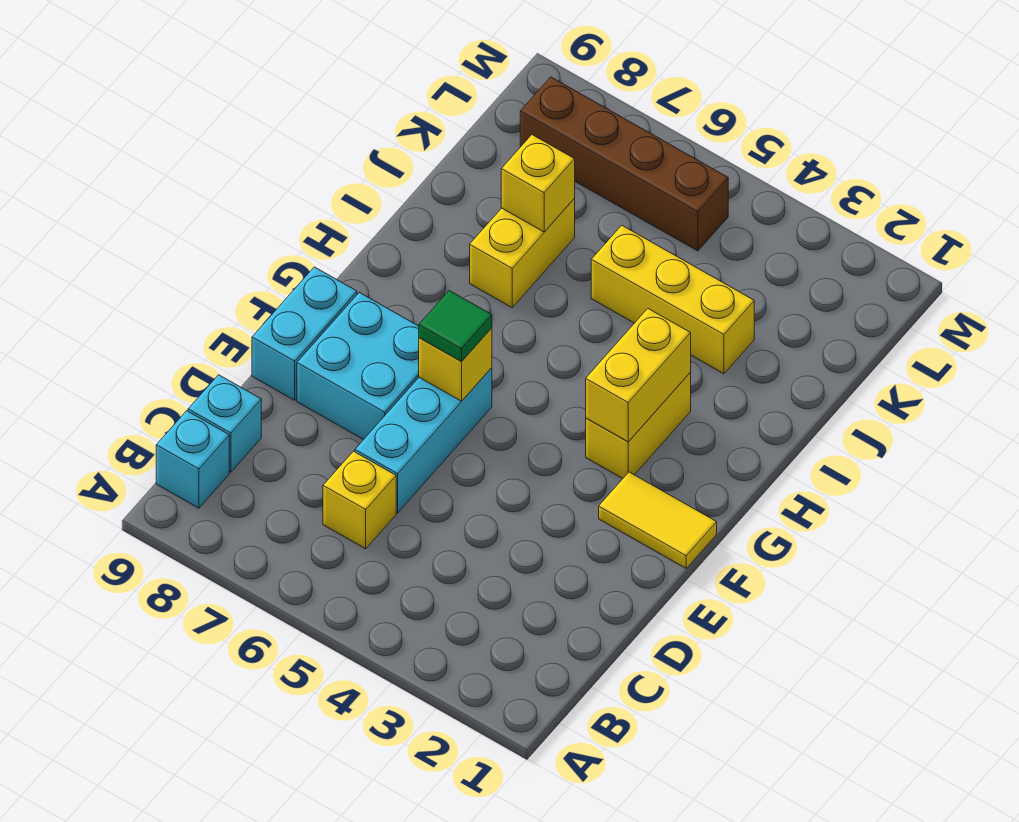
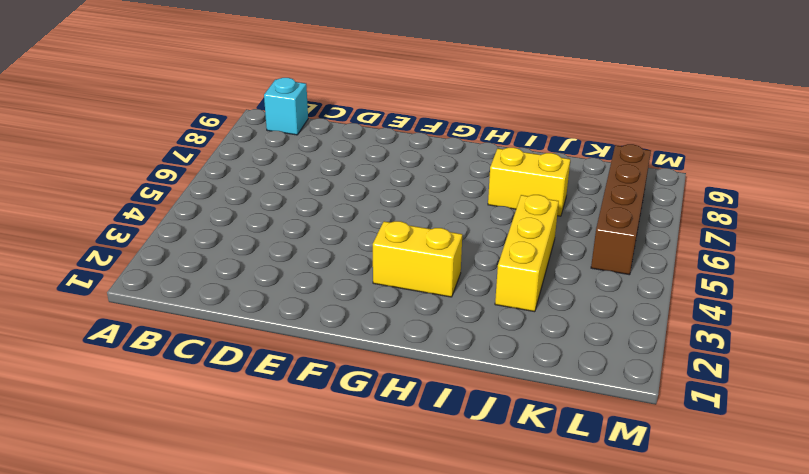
none -> yellow brick C6 level 1
none -> cyan brick C9 level 1
none -> cyan brick D6:F6 level 1

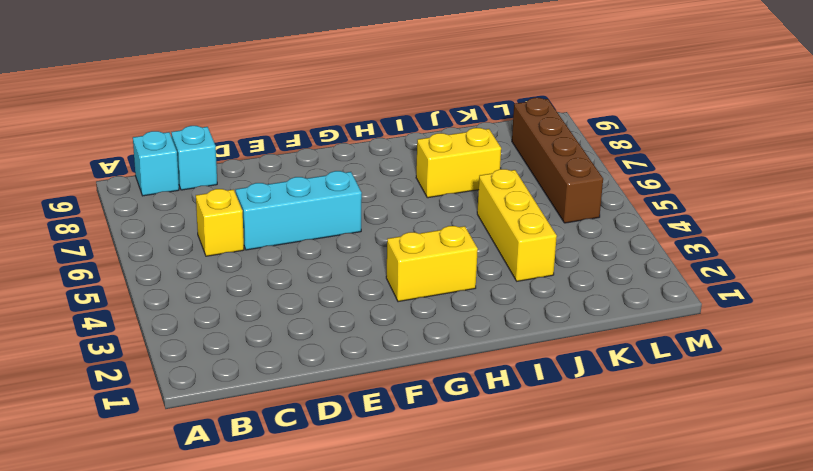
none -> cyan brick E7:F8 level 1
none -> cyan brick E9:F9 level 1
none -> yellow tile F1:F2 level 1

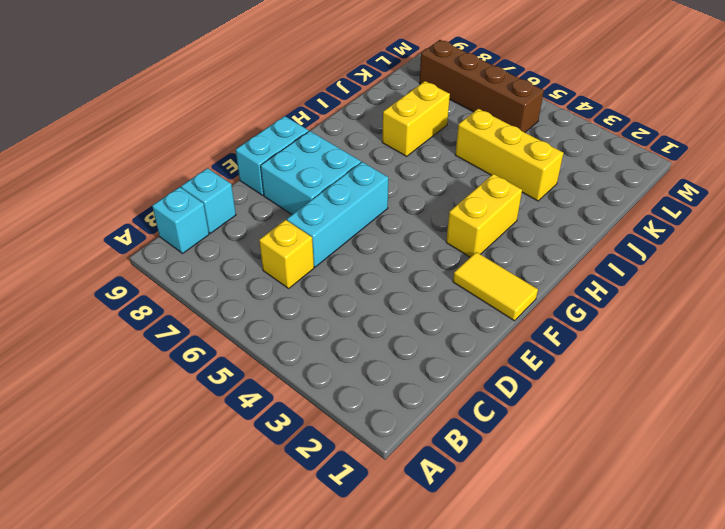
none -> yellow brick F6 level 2
none -> yellow brick G3:H3 level 2
none -> yellow brick J7 level 2

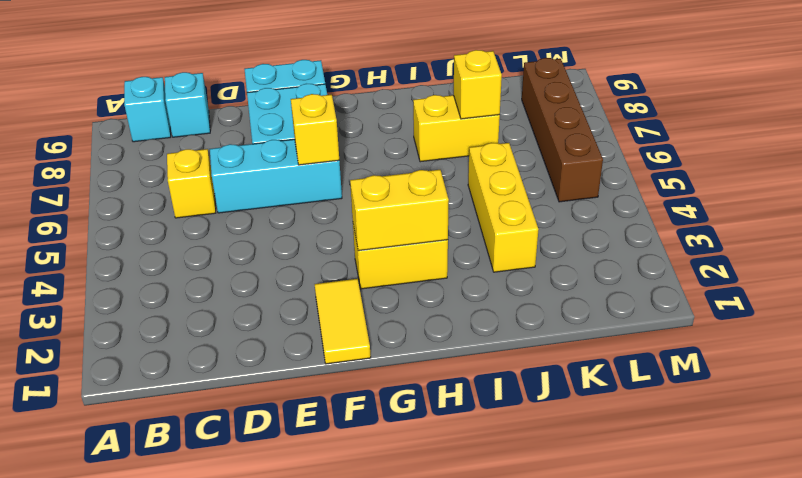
none -> green tile F6 level 3

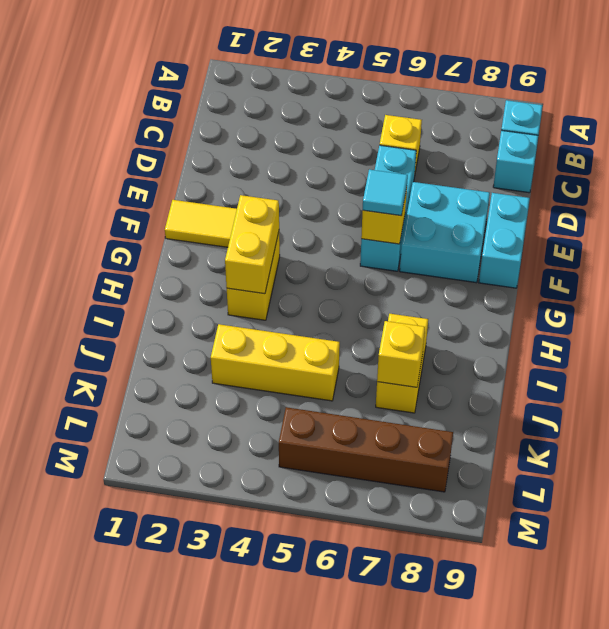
cyan tile F6 level 3 -> green tile F6 level 3

